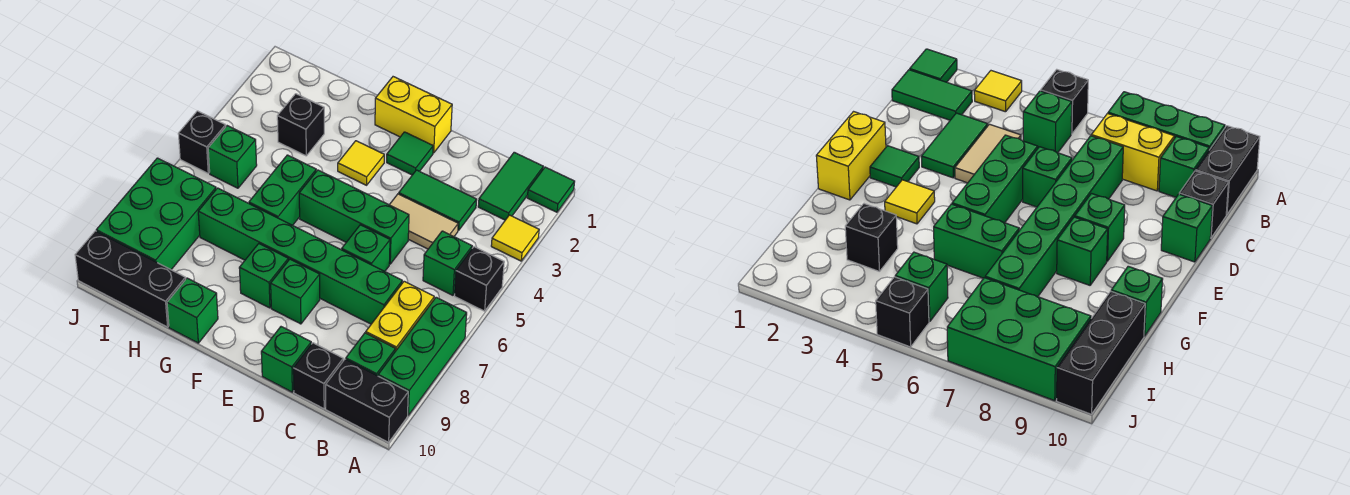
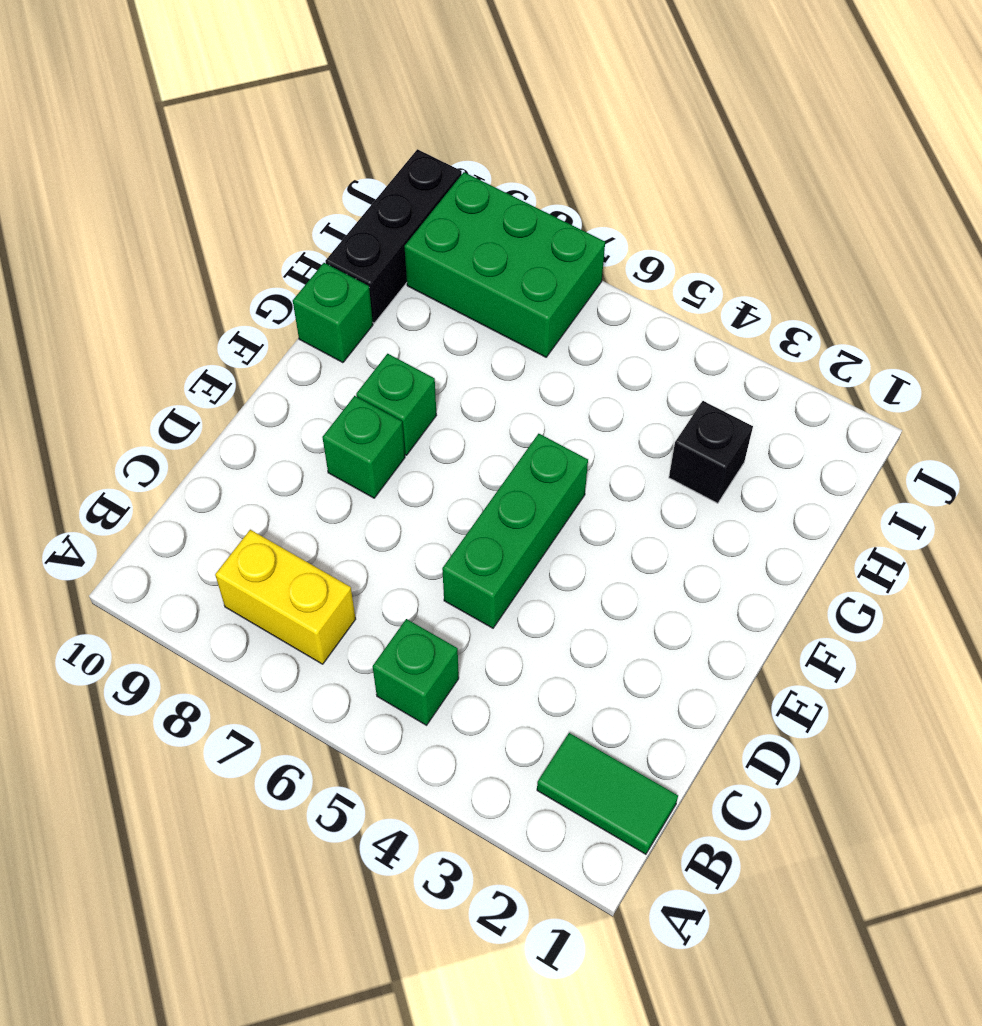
none -> green tile A1 level 1
none -> yellow tile A3 level 1
none -> black brick A5 level 1

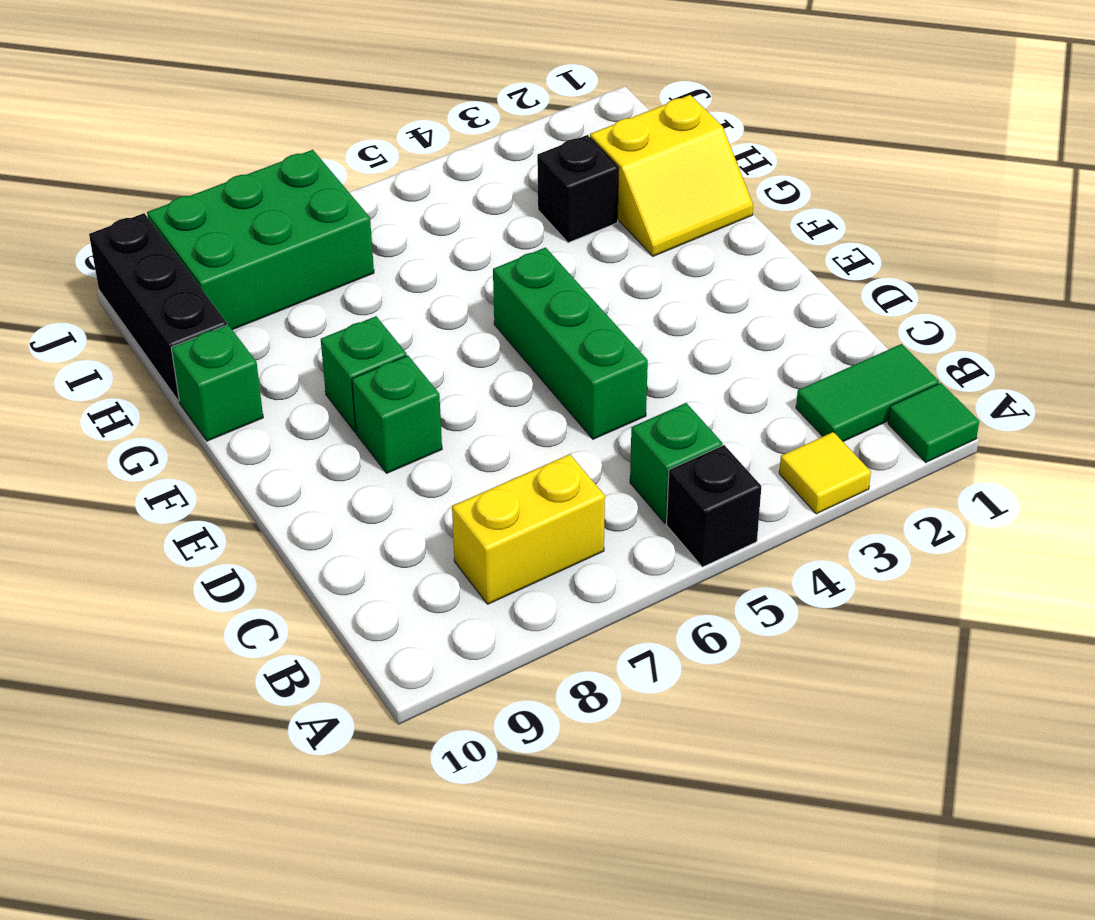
yellow slope G1:H2 level 1 top H -> none
none -> green brick A7:A9 level 1
none -> black brick A10:B10 level 1
none -> green brick B9 level 1

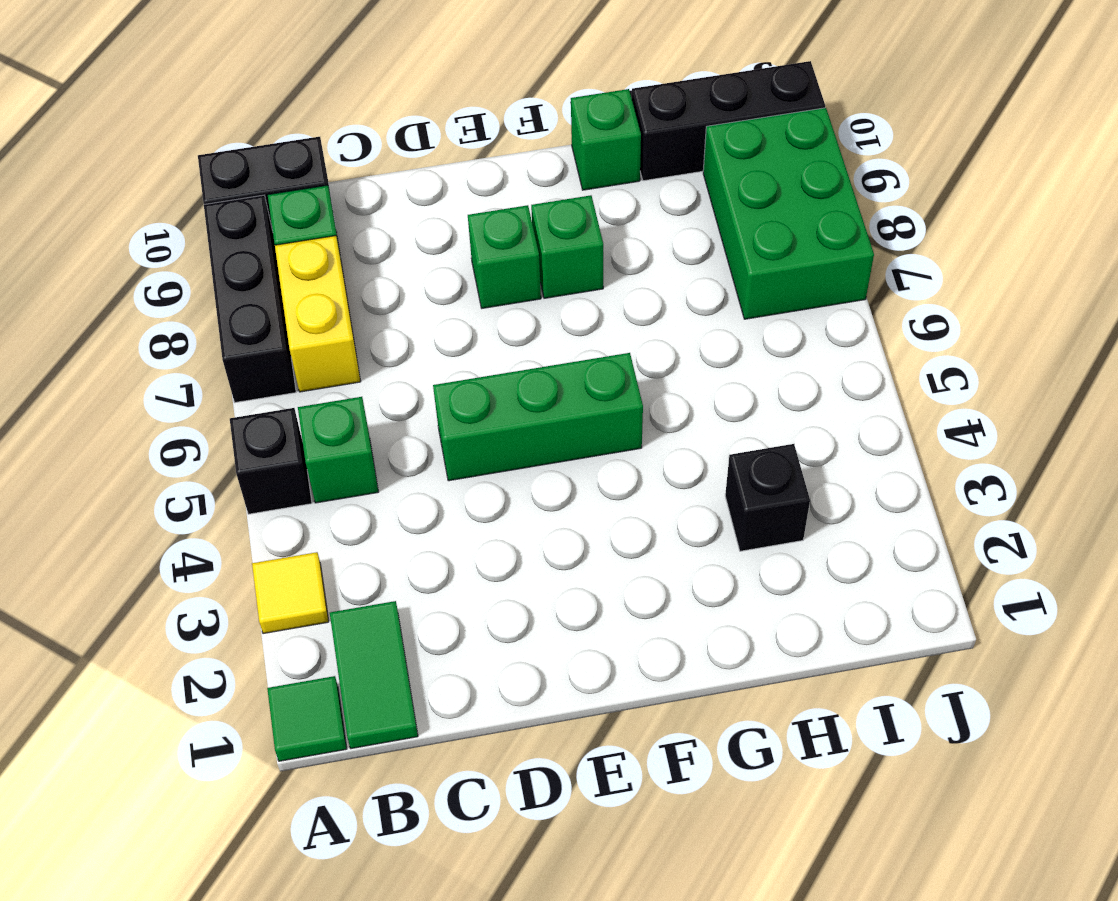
black brick A7:A9 level 1 -> green brick A7:A9 level 1
none -> green tile C3:D3 level 1
none -> tan tile C4:D4 level 1
none -> green brick C7:H7 level 1

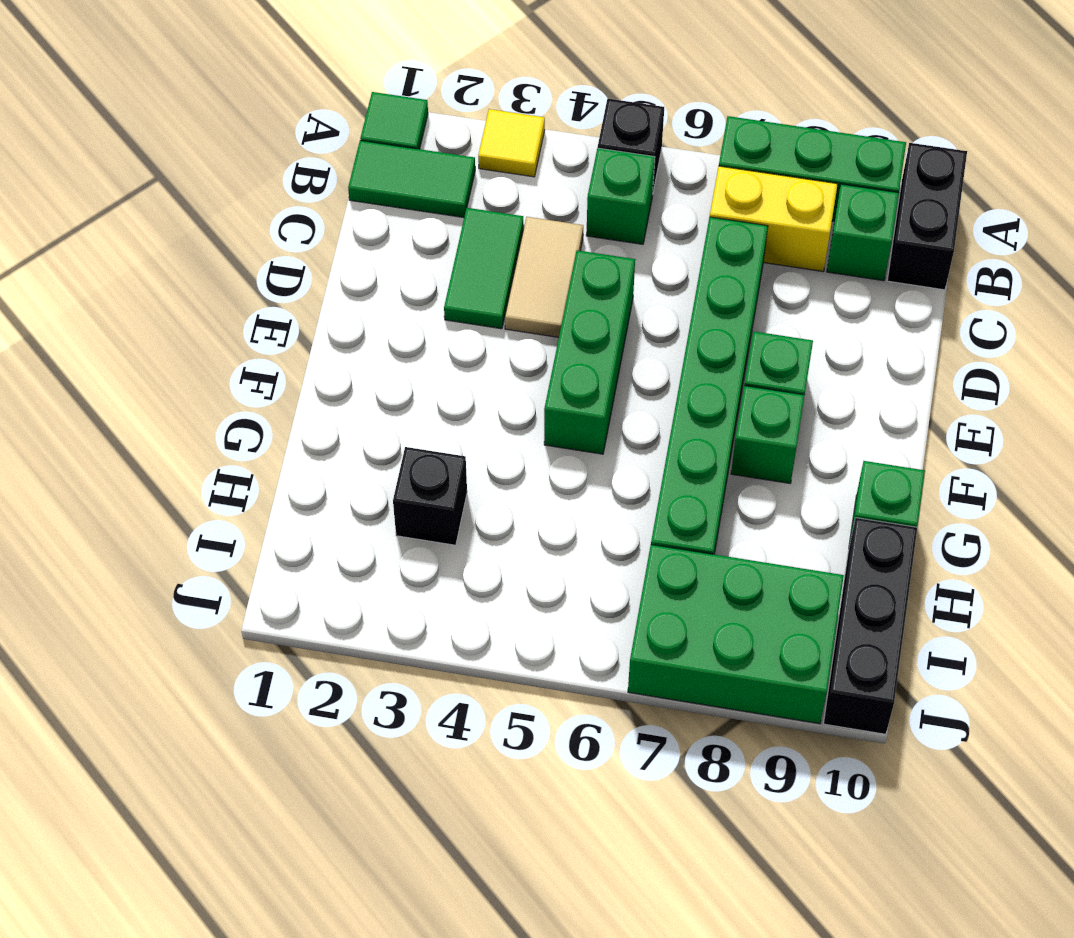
none -> black brick C10 level 1
none -> green brick D6 level 1
none -> green brick D10 level 1

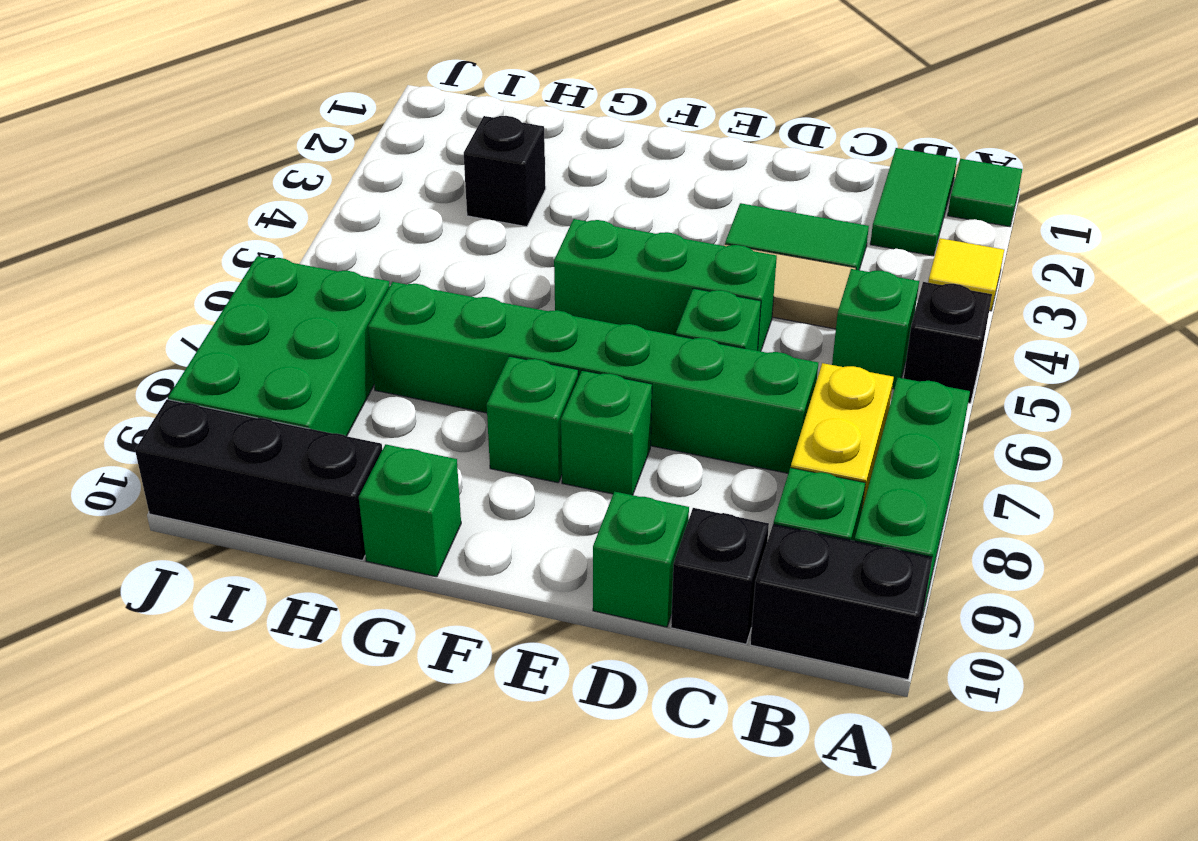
none -> yellow brick E1:F1 level 1
none -> green tile E2 level 1
none -> yellow tile F3 level 1

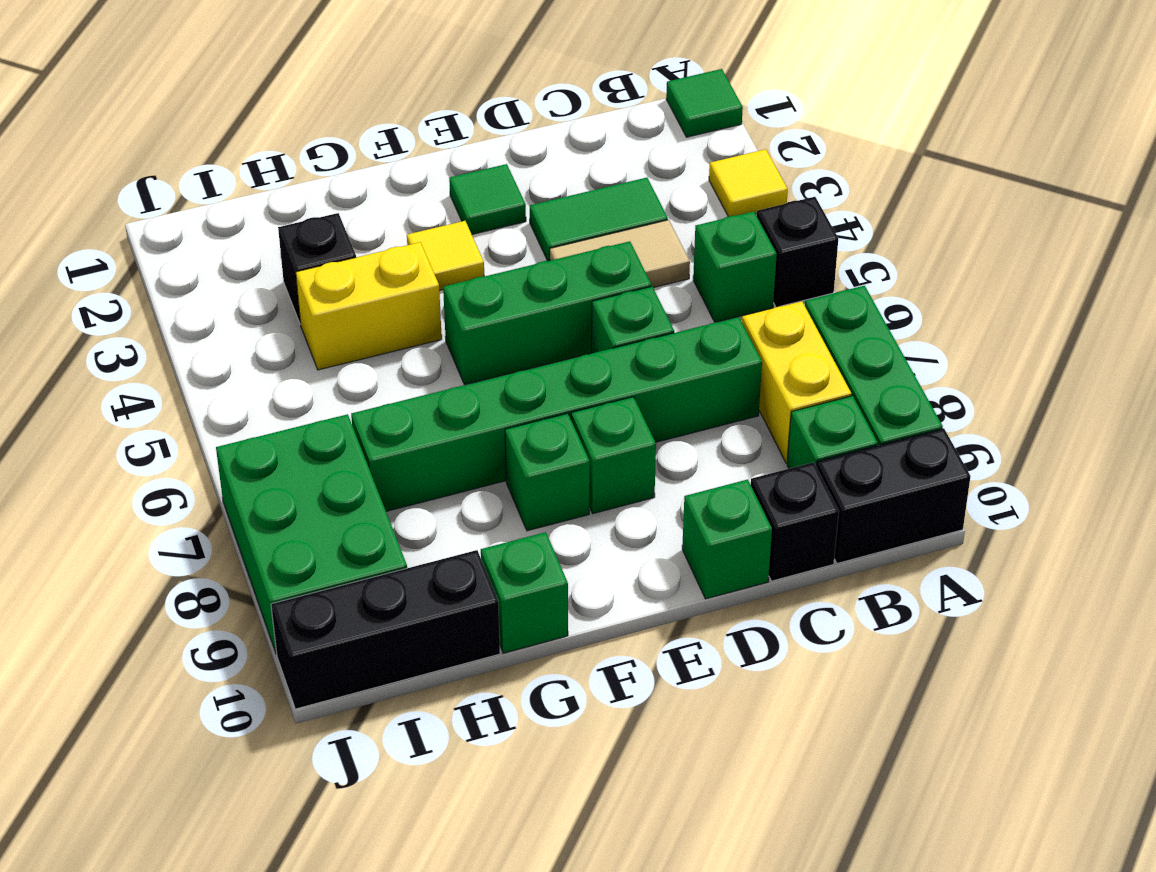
yellow brick G4:H4 level 1 -> yellow brick E1:F1 level 1
none -> green tile B1:B2 level 1
none -> green brick G5:G6 level 1
none -> green brick I5 level 1

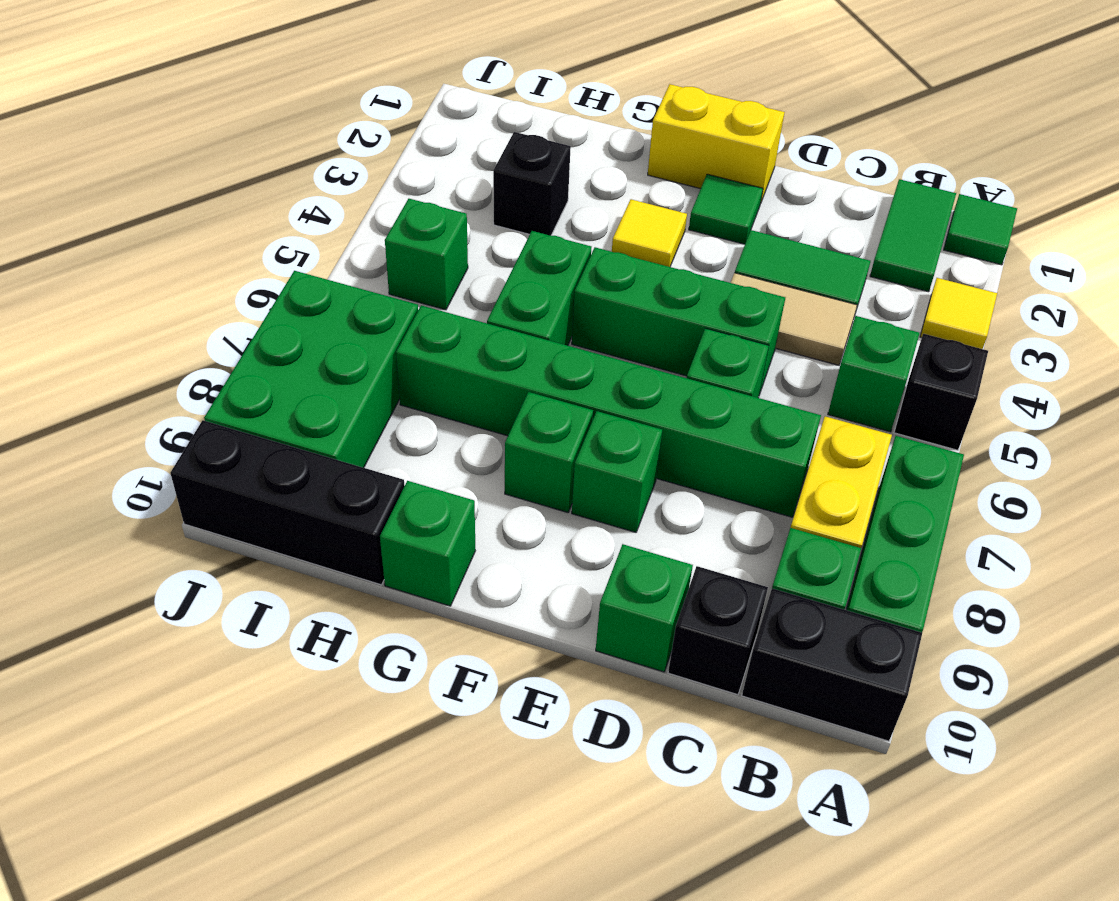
none -> black brick J5 level 1

